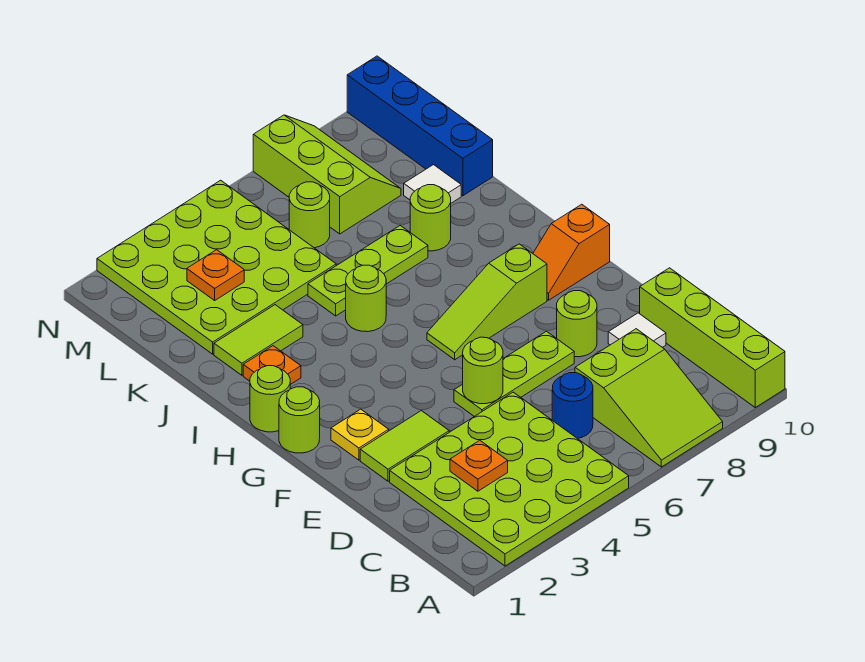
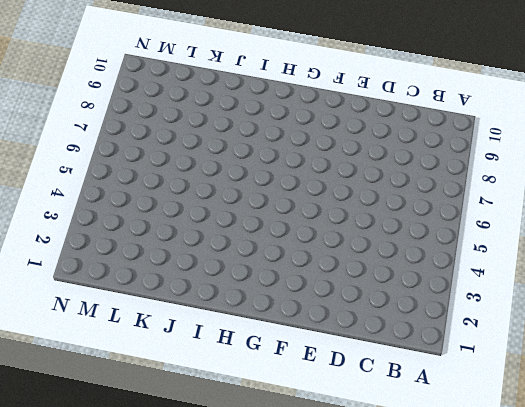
none -> lime plate A2:D5 level 1
none -> lime slope A7:C8 level 1 top C
none -> lime brick A10:D10 level 1

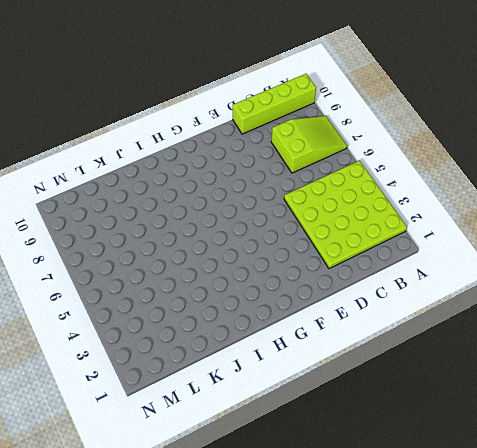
none -> blue round brick C6 level 1
none -> white tile D9 level 1
none -> lime tile E2:E3 level 1

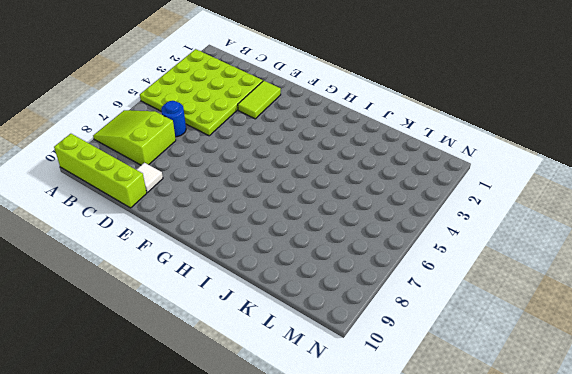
none -> lime plate E5:E7 level 1
none -> lime round brick E8 level 1
none -> yellow plate F2 level 1

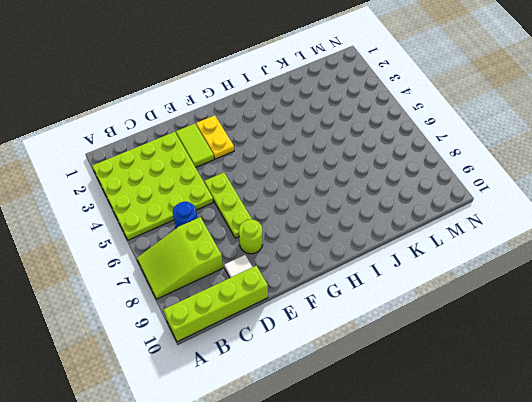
yellow plate F2:F3 level 1 -> yellow plate F2 level 1
none -> lime round brick G1 level 1
none -> lime slope G6:G8 level 1 top 8
none -> orange slope G9:G10 level 1 top 10

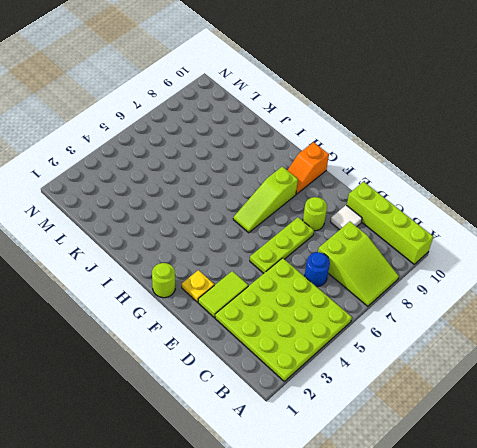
none -> lime round brick H1 level 1
none -> orange plate I2 level 1
none -> lime round brick I5 level 1

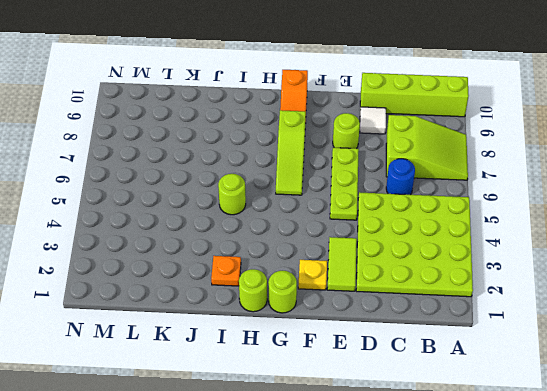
none -> lime tile J2:J3 level 1
none -> lime plate J5:J7 level 1
none -> lime round brick J8 level 1

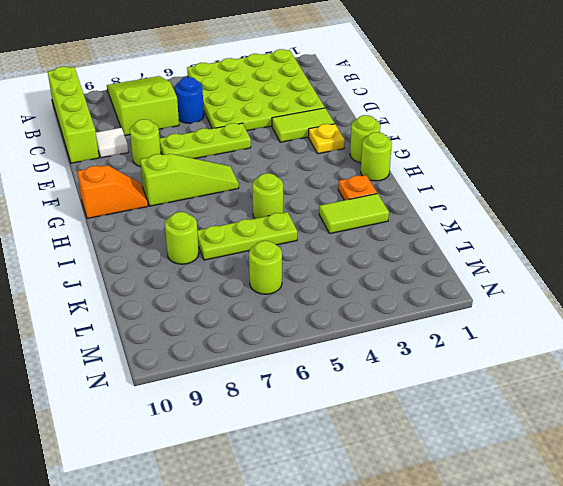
none -> lime plate K2:N5 level 1
none -> white tile K9 level 1
none -> blue brick K10:N10 level 1

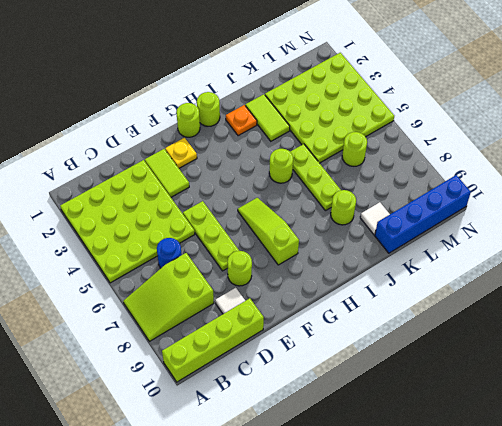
none -> orange slope G9:G10 level 1 top 10
none -> lime slope L7:N8 level 1 top 7
none -> orange plate C3 level 2

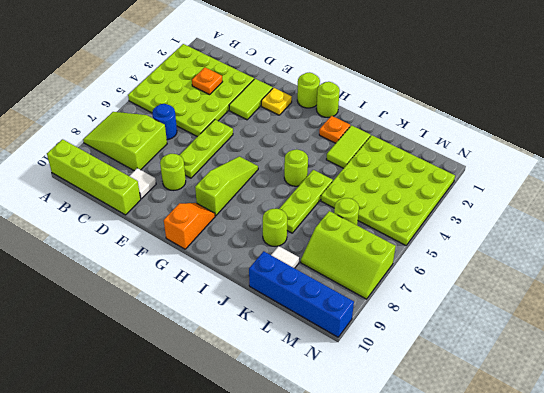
none -> lime round brick E5 level 2
none -> orange plate L3 level 2

